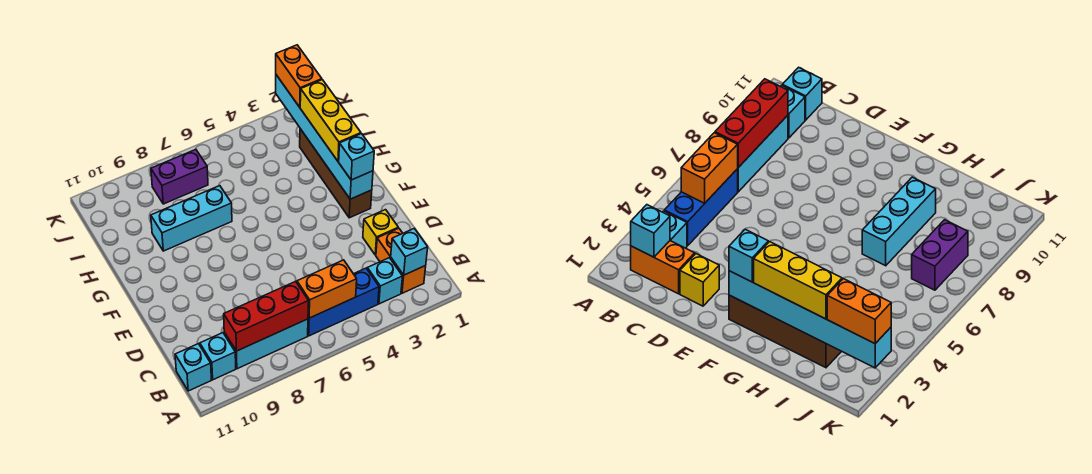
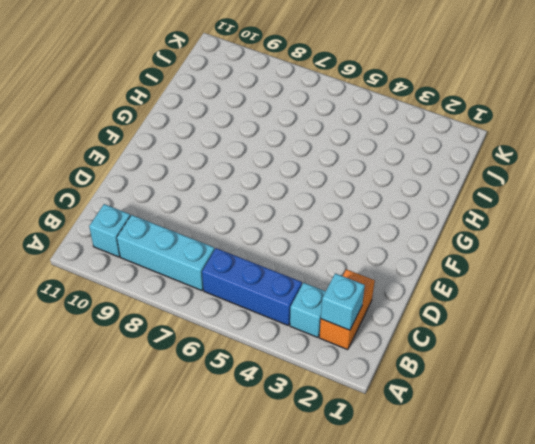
none -> cyan brick B11 level 1
none -> yellow brick D2 level 1
none -> brown brick F2:I2 level 1

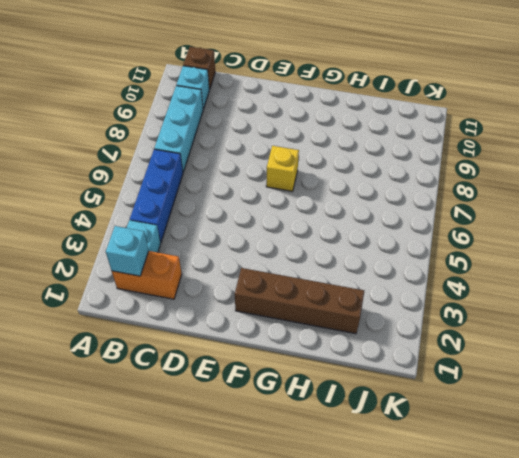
brown brick B11 level 1 -> cyan brick B11 level 1
yellow brick F7 level 1 -> yellow brick D2 level 1
none -> cyan brick H7:H9 level 1
none -> purple brick J7:J8 level 1
none -> orange brick B5:B6 level 2

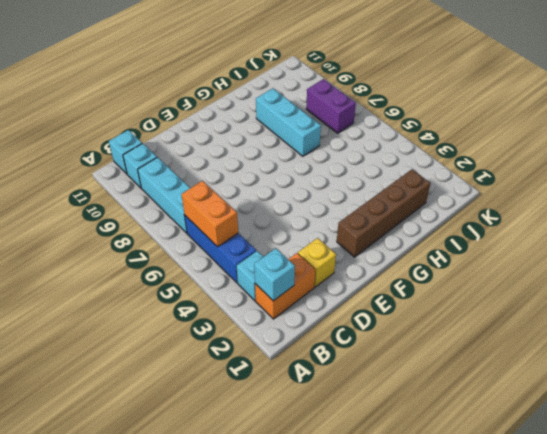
none -> red brick B7:B9 level 2
none -> cyan brick F2:K2 level 2
none -> cyan brick F2 level 3

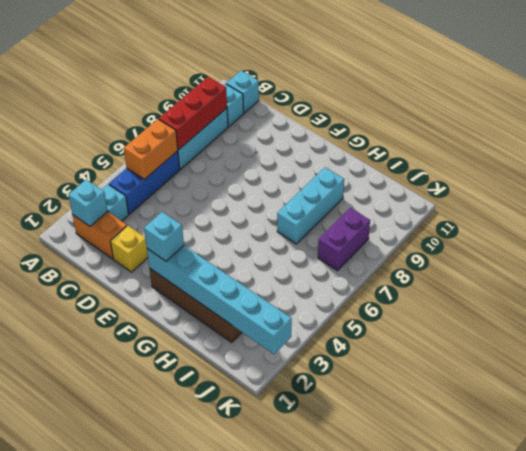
none -> yellow brick G2:I2 level 3
none -> orange brick J2:K2 level 3

